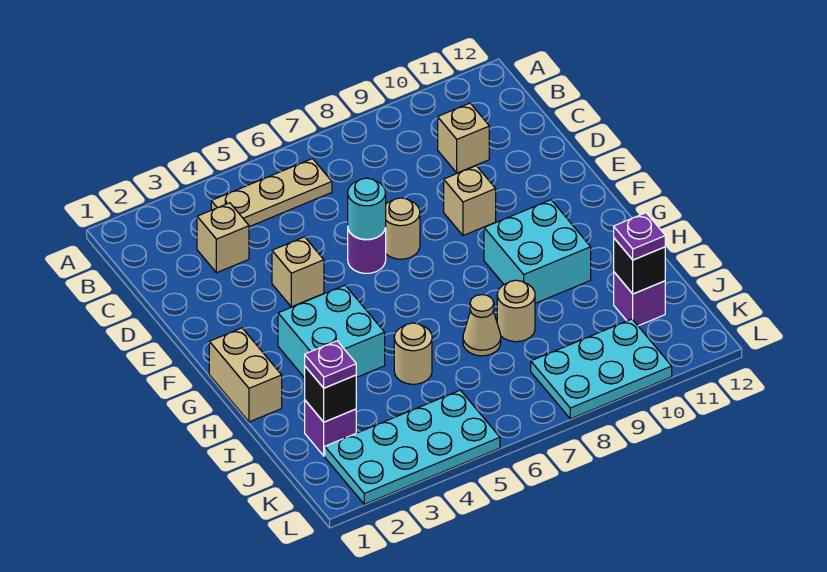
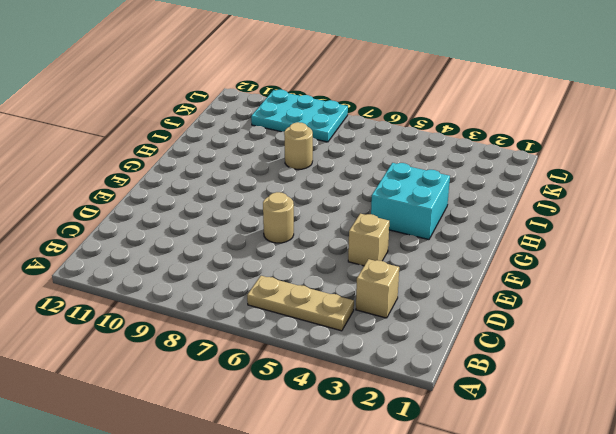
none -> tan brick C10 level 1
none -> purple round brick E6 level 1
none -> tan brick E9 level 1

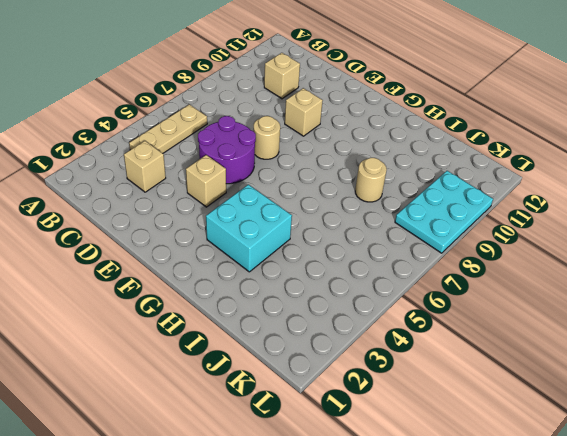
purple round brick D5:E6 level 1 -> purple round brick E6 level 1
none -> tan brick G1:H1 level 1
none -> cyan brick G9:H10 level 1
none -> tan round brick I5 level 1

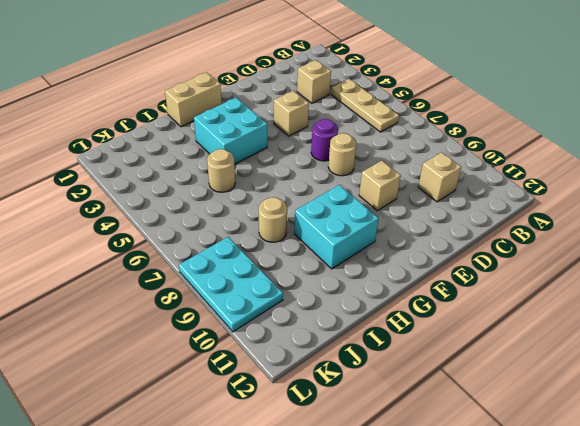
none -> tan cone I7 level 1
none -> purple brick J2 level 1
none -> purple brick J11 level 1

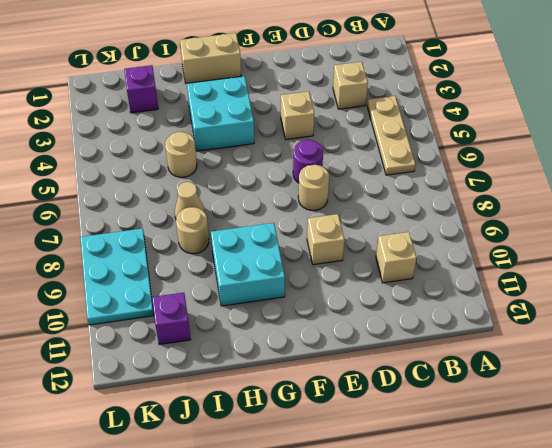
none -> cyan plate K2:L5 level 1
none -> cyan round brick E6 level 2
none -> black brick J2 level 2

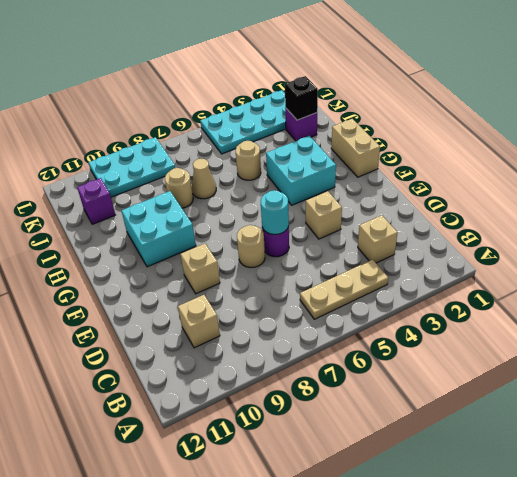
none -> black brick J11 level 2
none -> purple plate J2 level 3
none -> purple plate J11 level 3

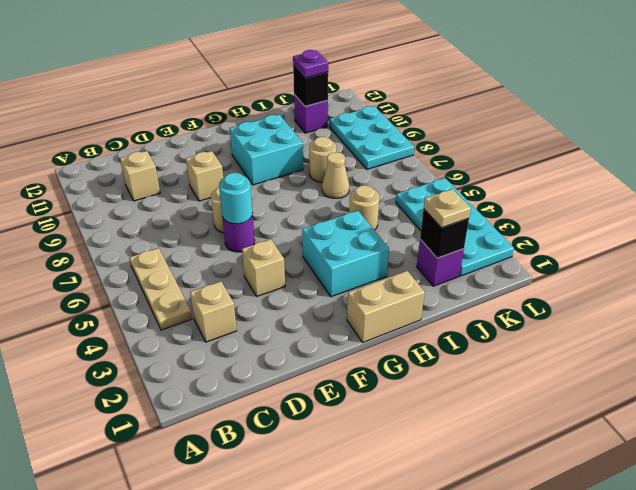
tan plate J2 level 3 -> purple plate J2 level 3

